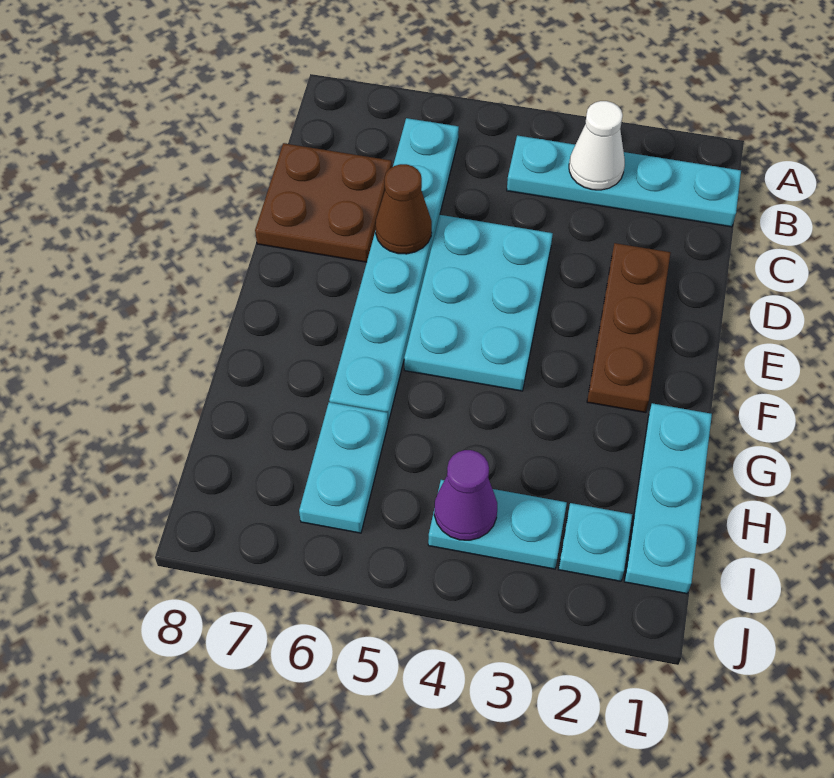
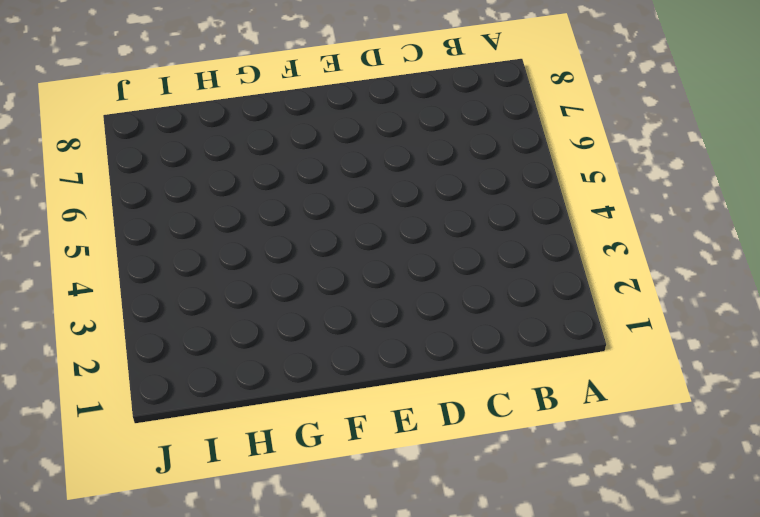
none -> cyan plate B1:B4 level 1
none -> cyan plate B6:G6 level 1
none -> brown plate C7:D8 level 1

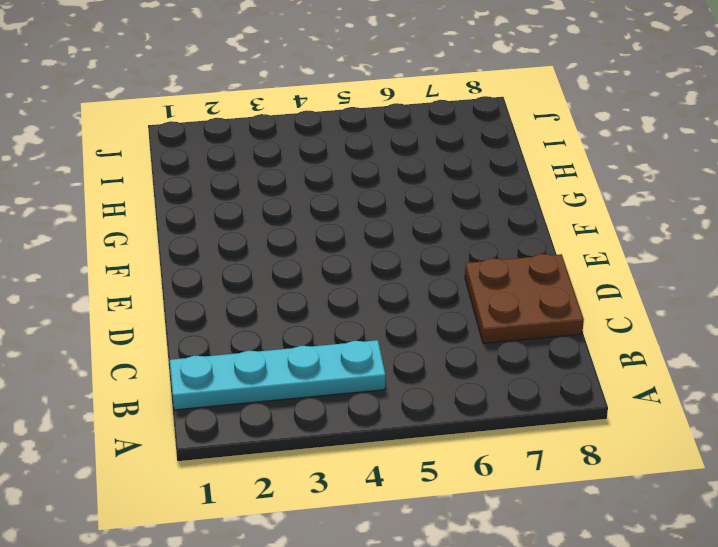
none -> cyan plate B6:G6 level 1
none -> brown plate D2:F2 level 1
none -> cyan plate D4:F5 level 1

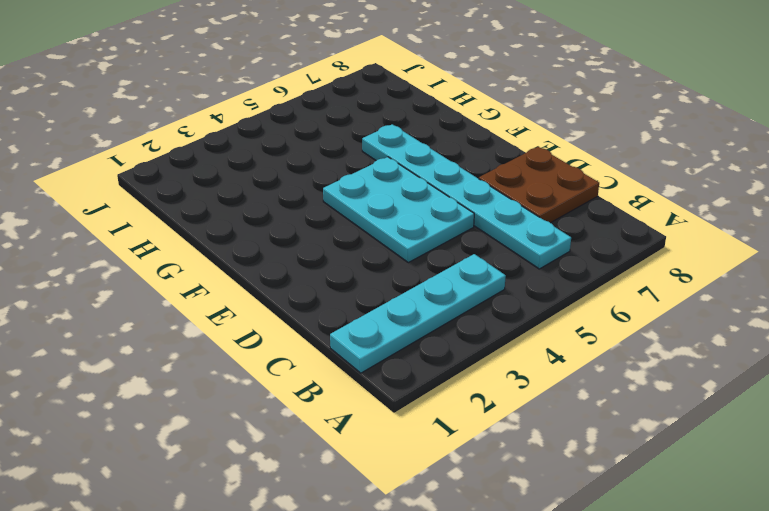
none -> brown plate D2:F2 level 1
none -> cyan plate G1:I1 level 1
none -> cyan plate H6:I6 level 1

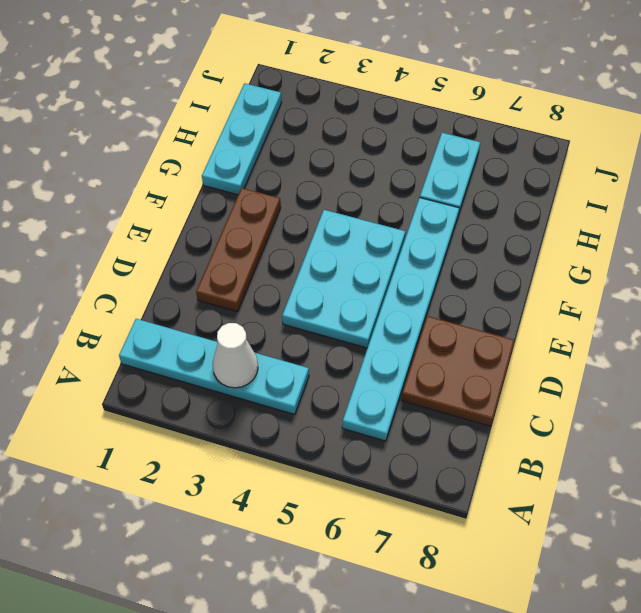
none -> cyan plate I2 level 1
none -> cyan plate I3:I4 level 1
none -> brown cone D6 level 2

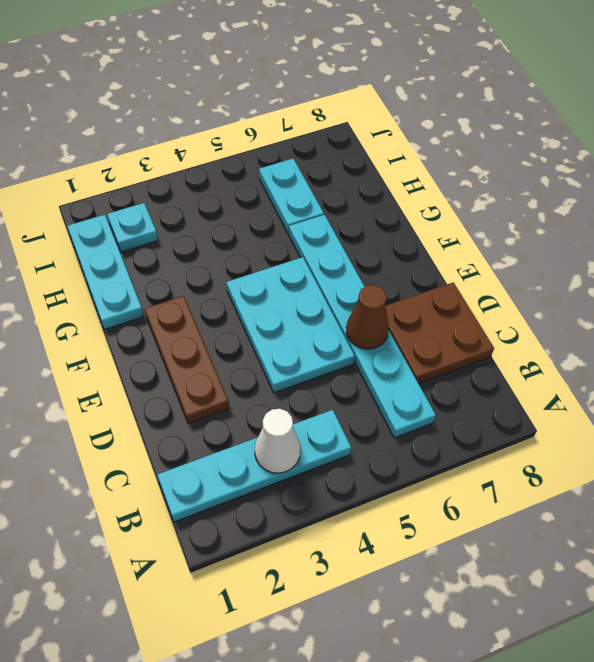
none -> cyan plate I3:I4 level 1
none -> purple cone I4 level 2

